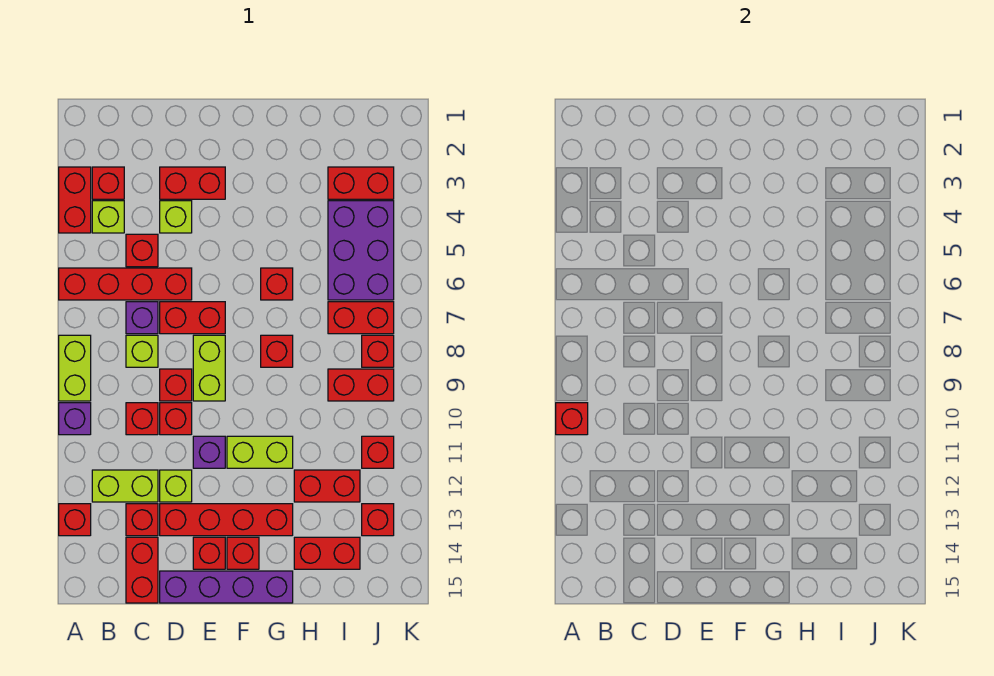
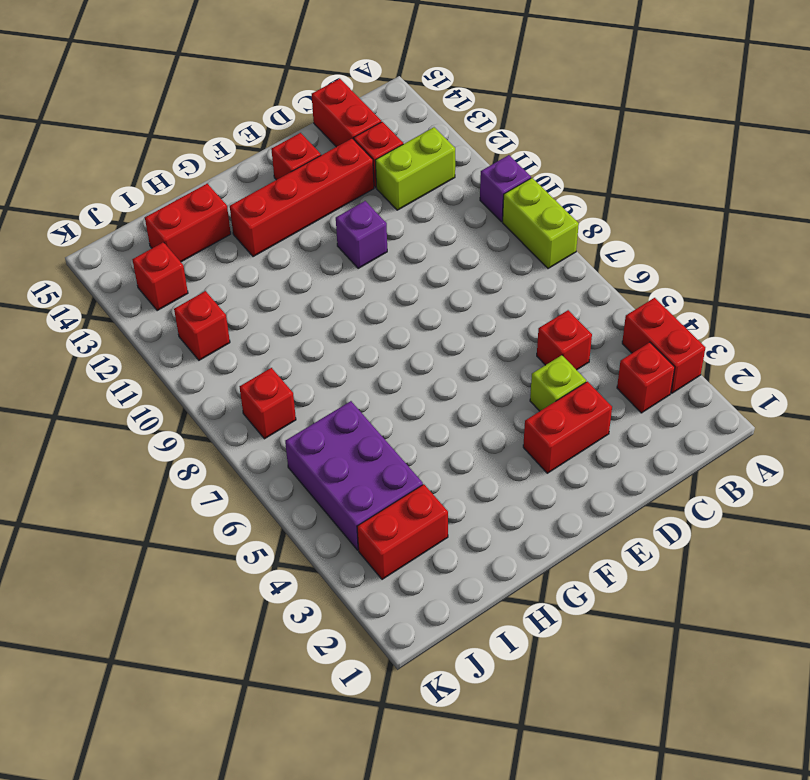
none -> red brick A6:D6 level 1
none -> red brick A13 level 1
none -> lime brick B4 level 1
none -> purple brick C7 level 1

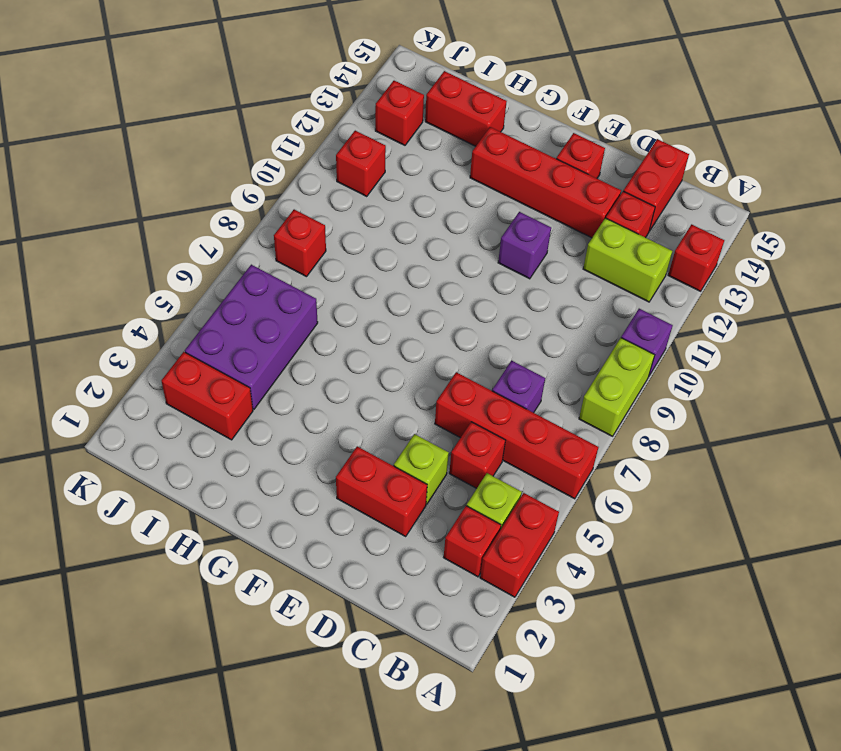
none -> lime brick C8 level 1
none -> red brick C10 level 1
none -> red brick D7:E7 level 1
none -> red brick D9 level 1

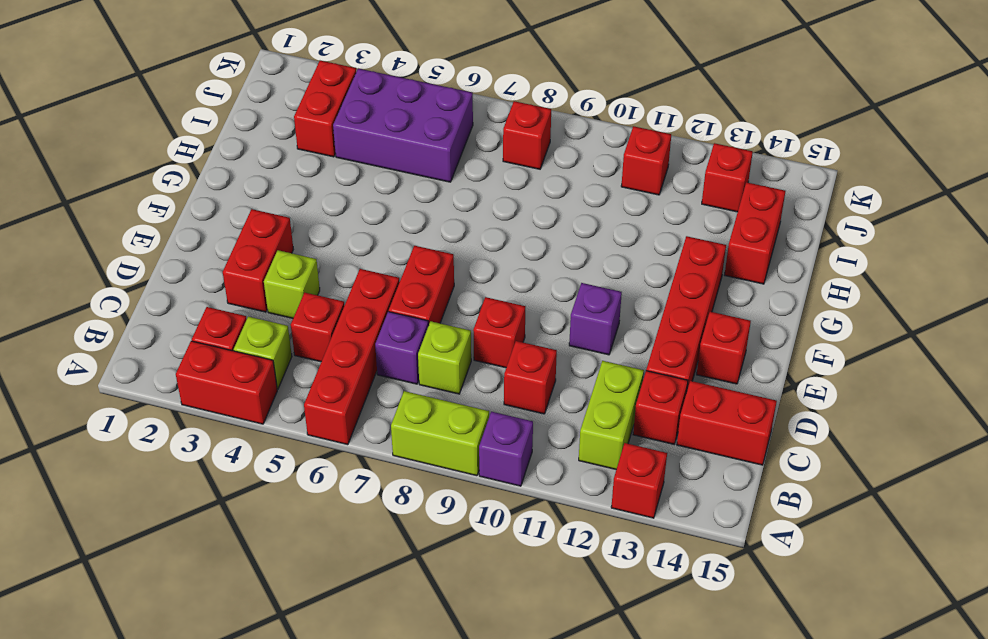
none -> red brick D10 level 1
none -> lime brick D12 level 1
none -> purple brick D15:G15 level 1
none -> lime brick E8:E9 level 1

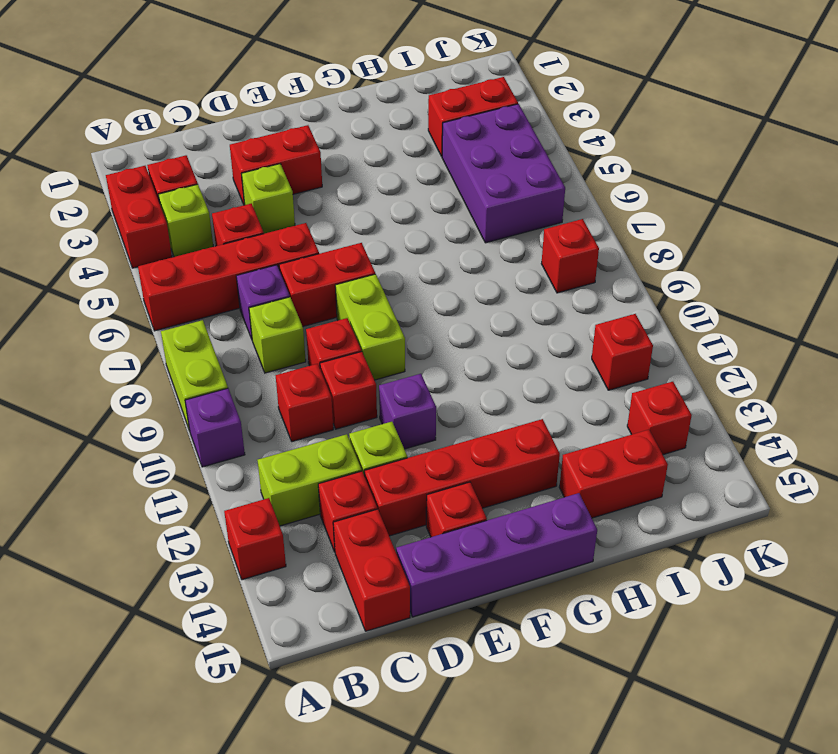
none -> lime brick F11:G11 level 1
none -> red brick F14 level 1
none -> red brick G6 level 1
none -> red brick G8 level 1

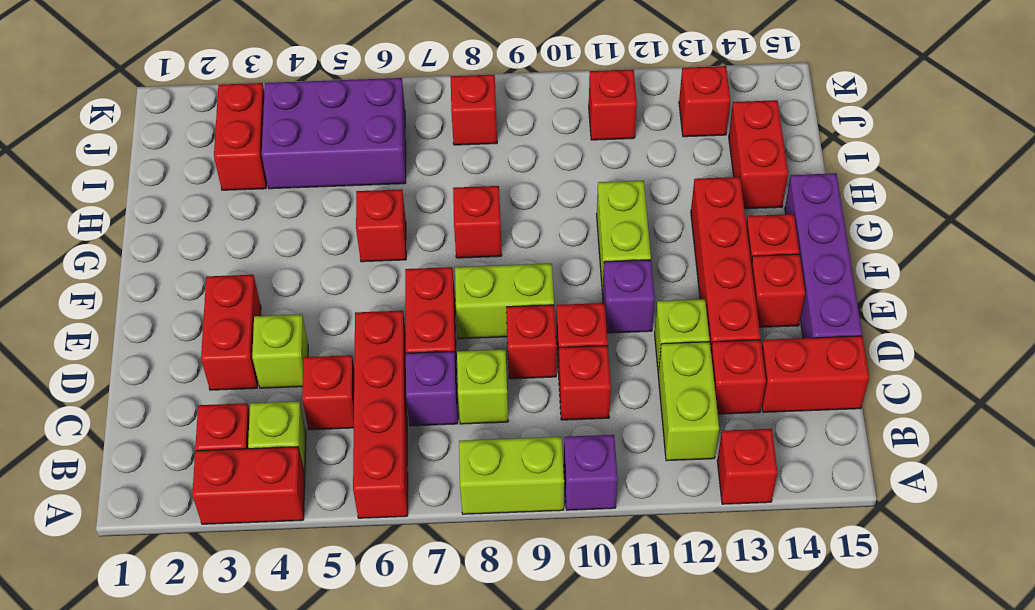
none -> red brick H12:I12 level 1
none -> red brick I7:J7 level 1
none -> red brick I9:J9 level 1
none -> red brick A10 level 2

